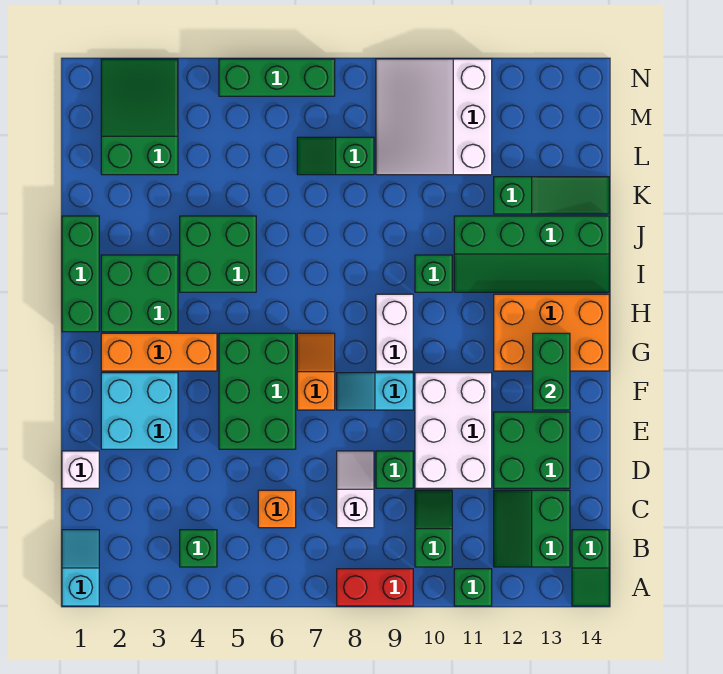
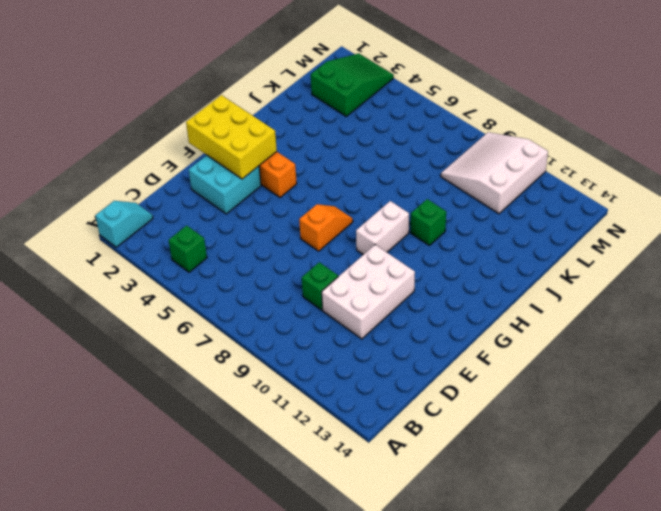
yellow brick F1:G3 level 2 -> none
none -> red brick A8:A9 level 1
none -> green brick A11 level 1
none -> green slope A14:B14 level 1 top B
none -> green slope B10:C10 level 1 top B

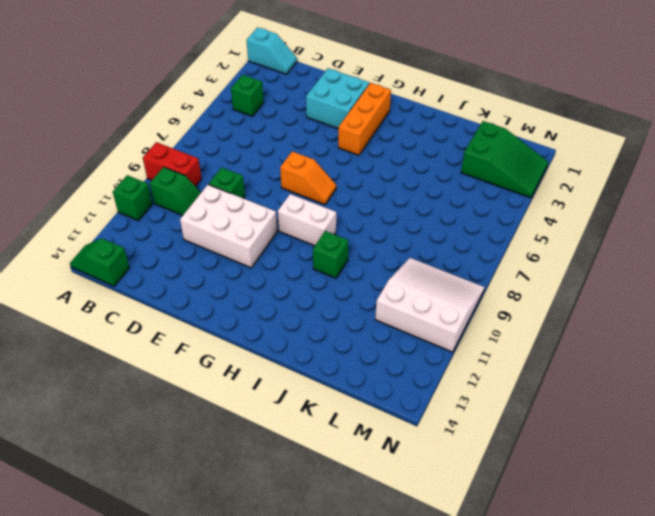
red brick A9:B9 level 1 -> red brick A8:A9 level 1
none -> green slope B12:C13 level 1 top 13
none -> orange brick C6 level 1
none -> white slope C8:D8 level 1 top C
none -> white brick D1 level 1

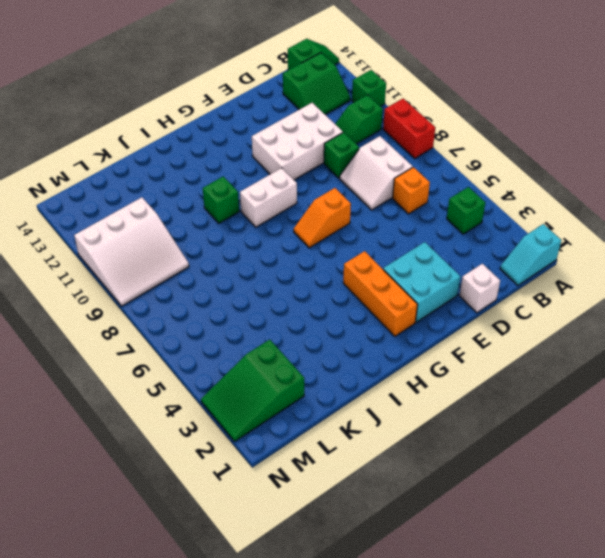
white slope C7:D8 level 1 top C -> white slope C8:D8 level 1 top C
none -> green brick D12:E13 level 1
none -> green brick E5:G6 level 1
none -> cyan slope F8:F9 level 1 top 9
none -> orange brick G12:H14 level 1

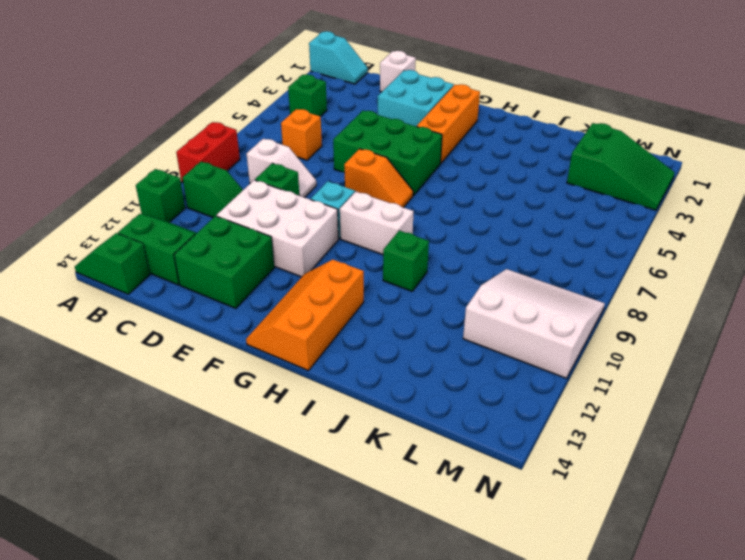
orange slope G12:H14 level 1 top H -> orange brick G12:H14 level 1
none -> green brick H1:J1 level 1
none -> green brick H2:I3 level 1
none -> green brick I4:J5 level 1
none -> green slope I11:J14 level 1 top J

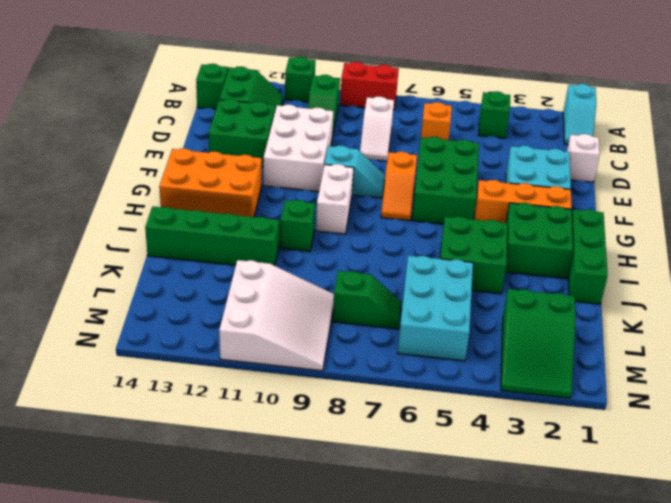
cyan brick K5:M6 level 1 -> none
none -> green brick D9 level 1
none -> green slope K12:K14 level 1 top 12
none -> green brick N5:N7 level 1
none -> green brick F13:G13 level 2

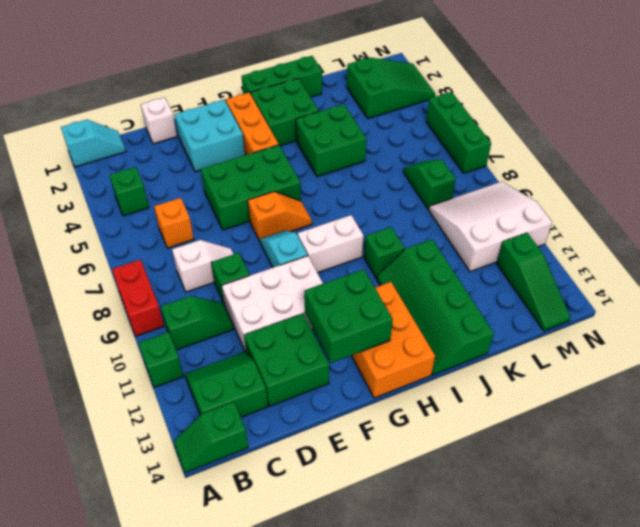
green brick F12:G13 level 2 -> green brick F13:G13 level 2
green slope M12:M14 level 1 top 12 -> green slope K12:K14 level 1 top 12

